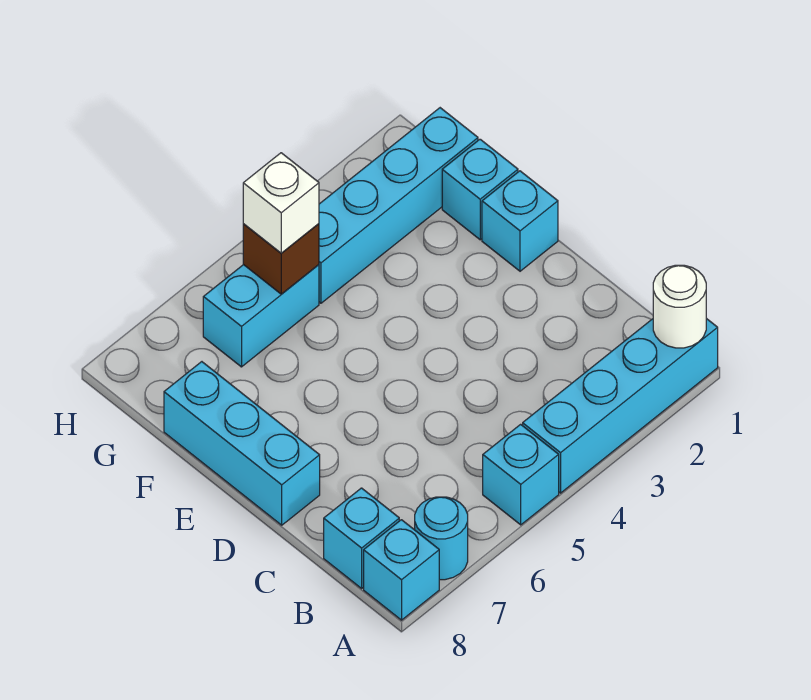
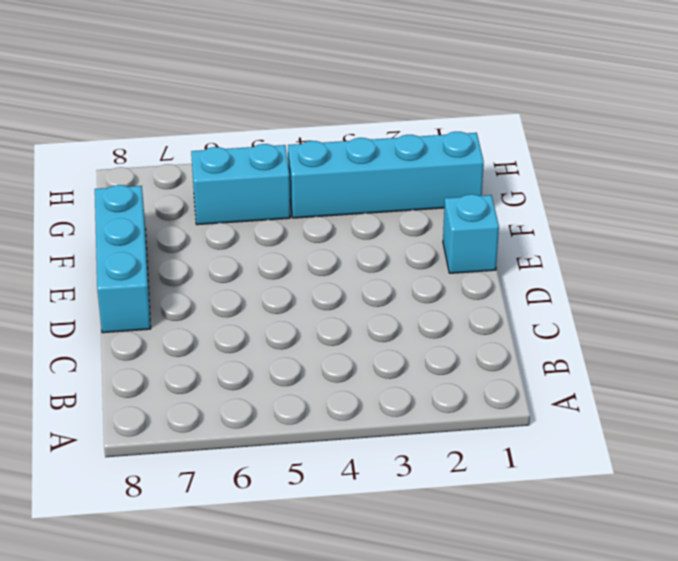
none -> cyan brick A1:A4 level 1
none -> cyan brick A5 level 1
none -> cyan round brick A7 level 1

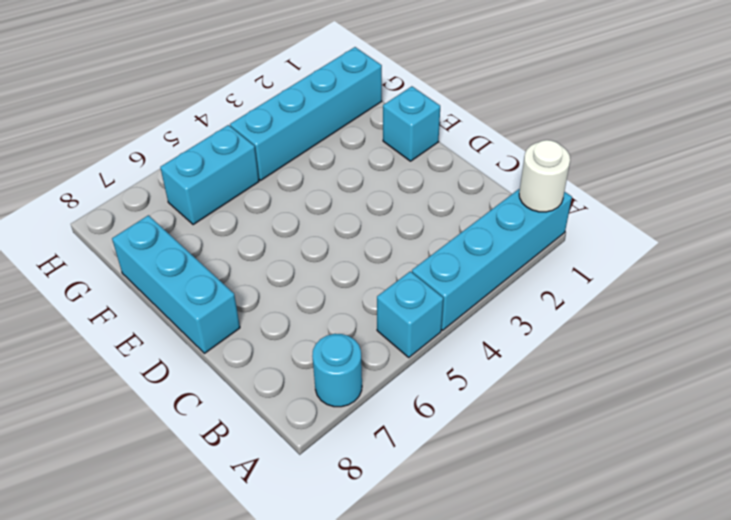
none -> cyan brick A8 level 1
none -> cyan brick B8 level 1
none -> cyan brick F1 level 1

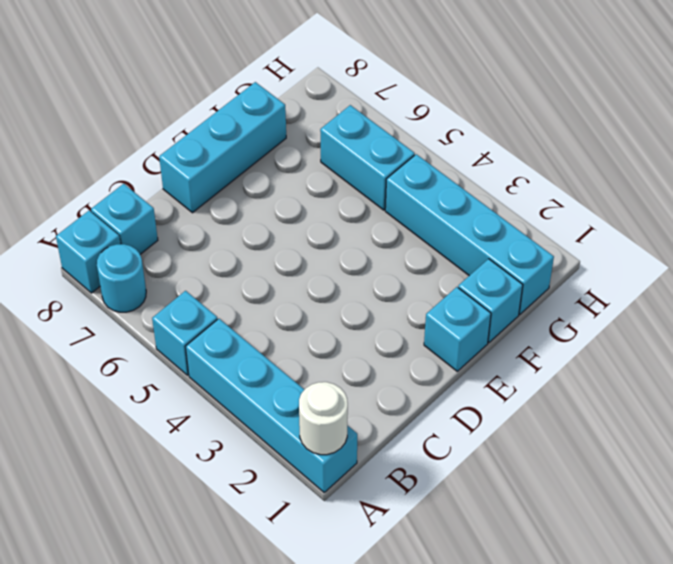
none -> brown brick G5 level 2
none -> white brick G5 level 3

